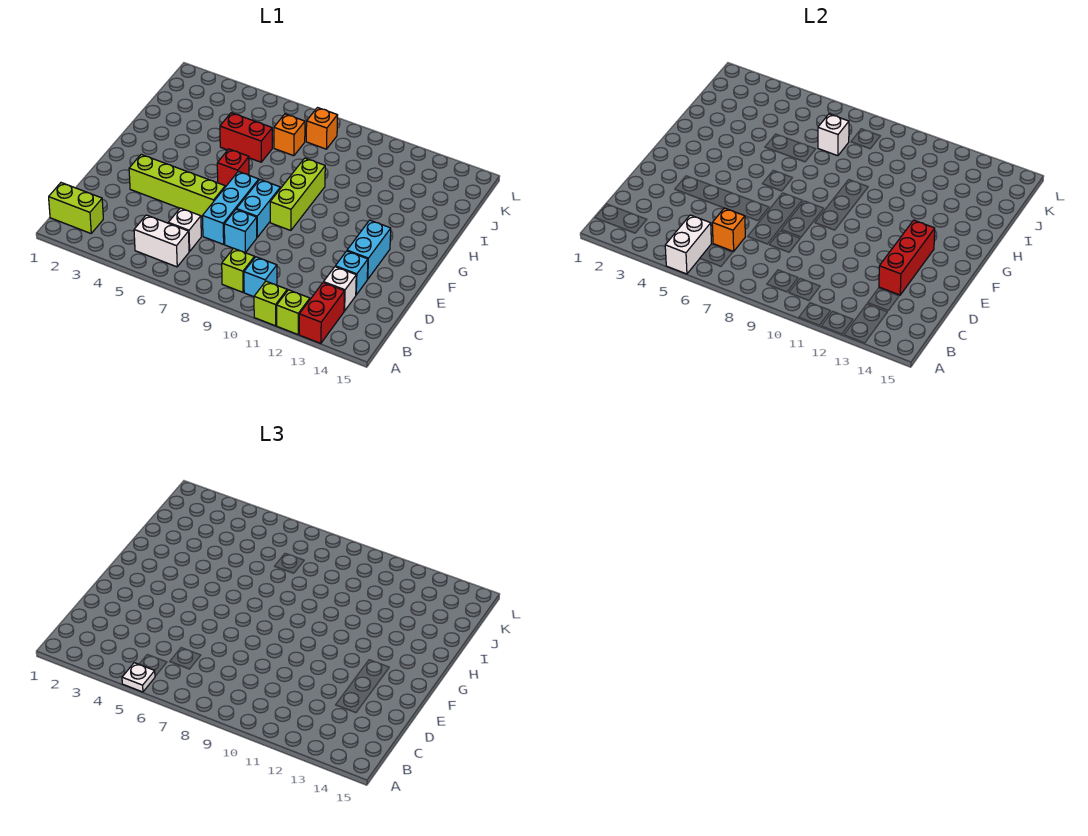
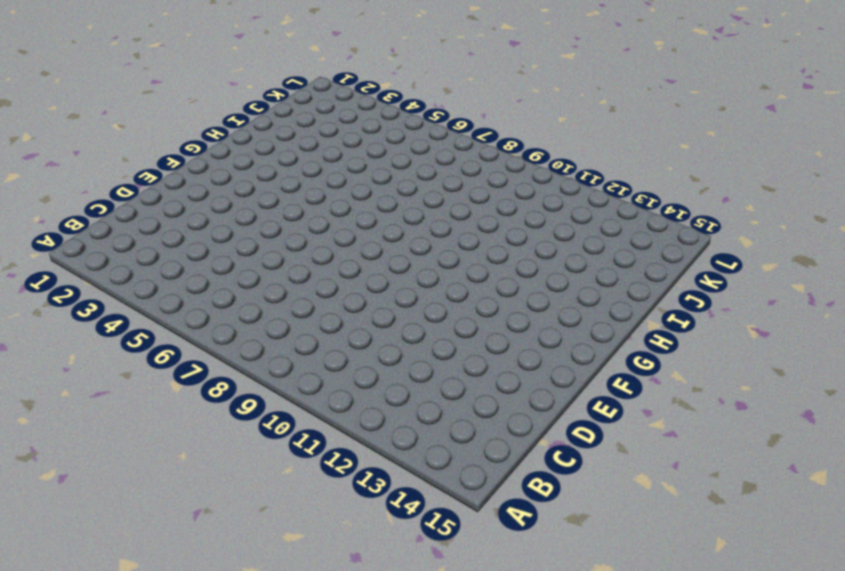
none -> lime brick A11 level 1
none -> lime brick A12 level 1
none -> red brick A13:B13 level 1

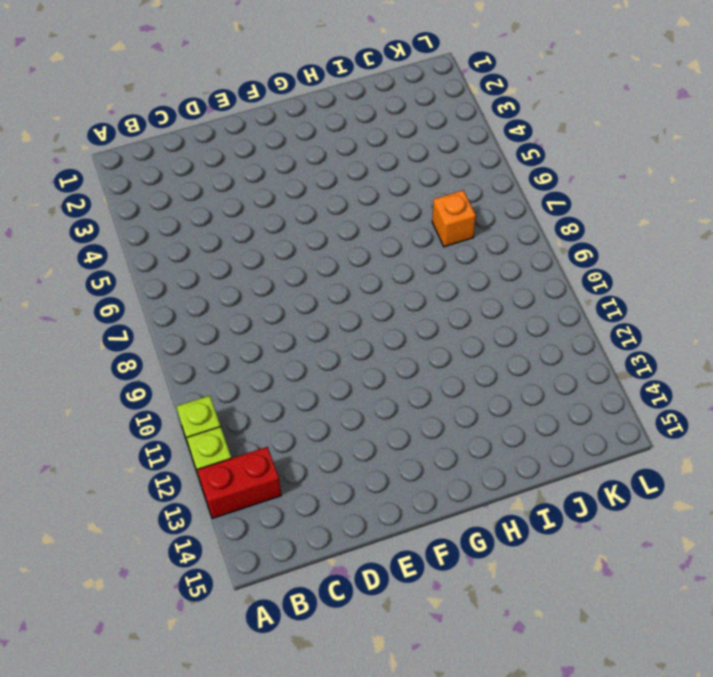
none -> lime brick B1:B2 level 1
none -> white brick B5:B6 level 1
none -> lime brick B9 level 1

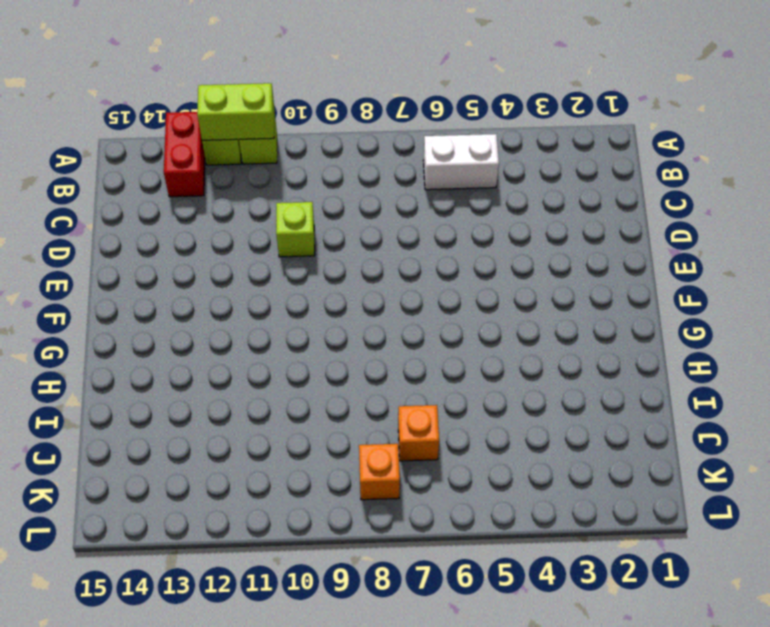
lime brick A11:A12 level 2 -> lime brick B1:B2 level 1
lime brick D10 level 1 -> lime brick B9 level 1
none -> cyan brick B10 level 1
none -> white brick C6 level 1
none -> white brick C13 level 1

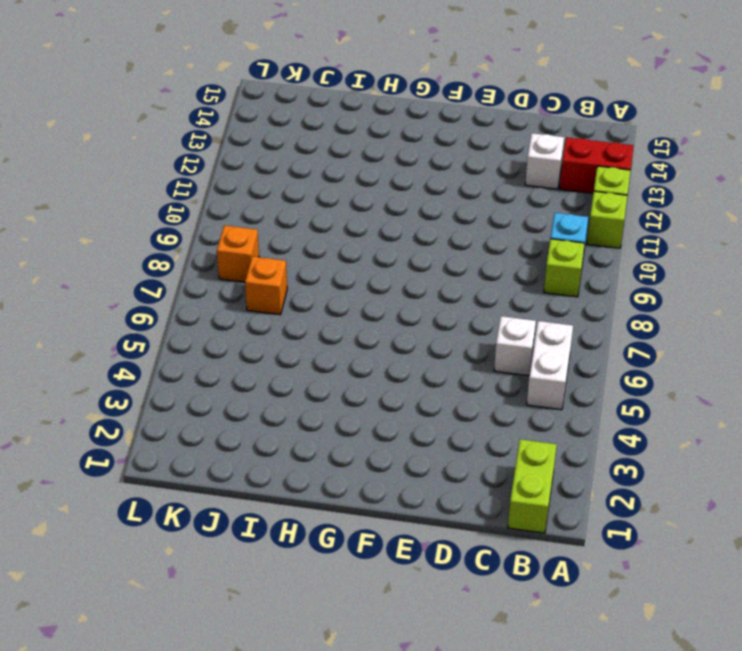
none -> cyan brick D7:F7 level 1
none -> cyan brick D8 level 1
none -> cyan brick D13 level 1

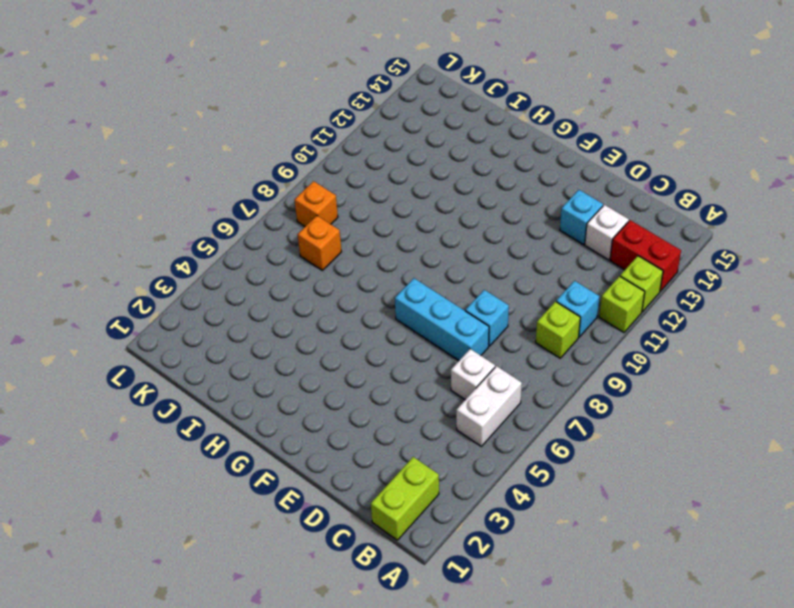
none -> lime brick E3:E6 level 1
none -> cyan brick E8:F8 level 1
none -> cyan brick E13:F13 level 1

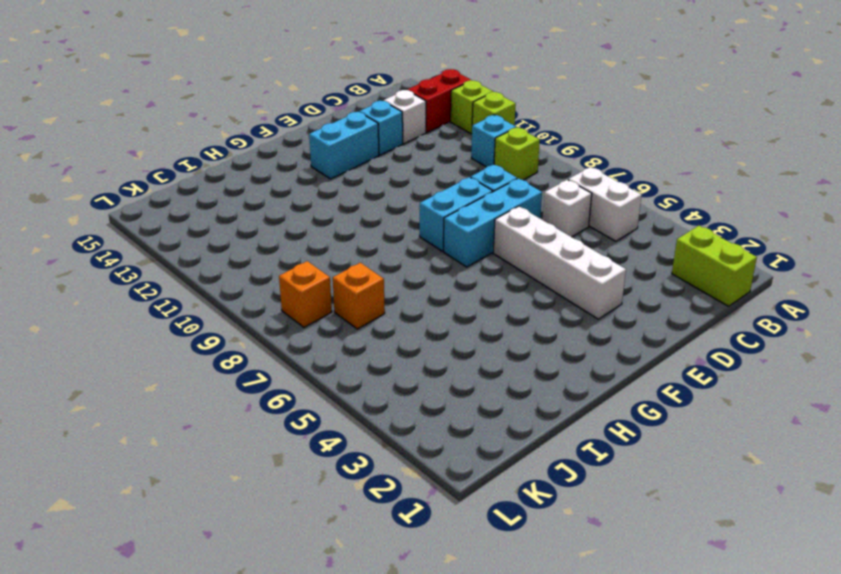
white brick E3:E6 level 1 -> lime brick E3:E6 level 1
none -> lime brick F9:H9 level 1
none -> red brick G6 level 1
none -> red brick I5:I6 level 1

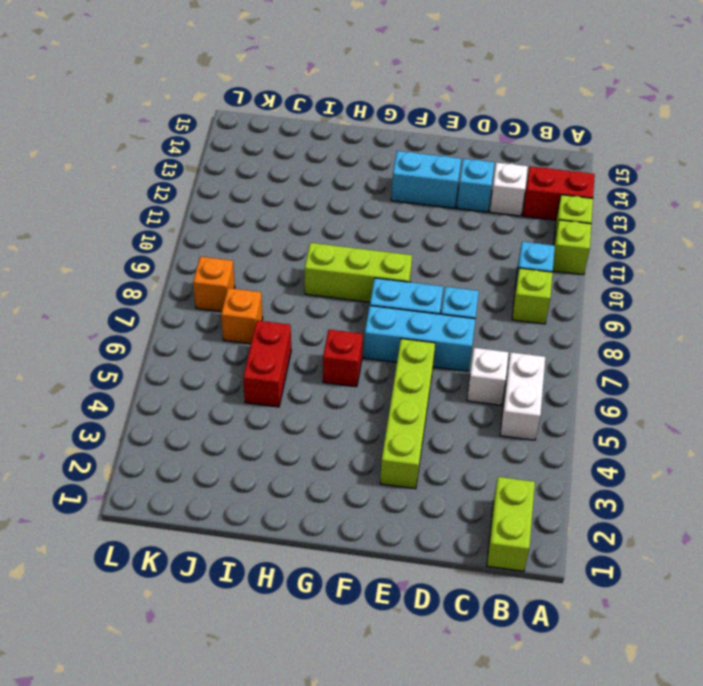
none -> white brick A5:B5 level 2
none -> orange brick C6 level 2
none -> red brick D13:F13 level 2

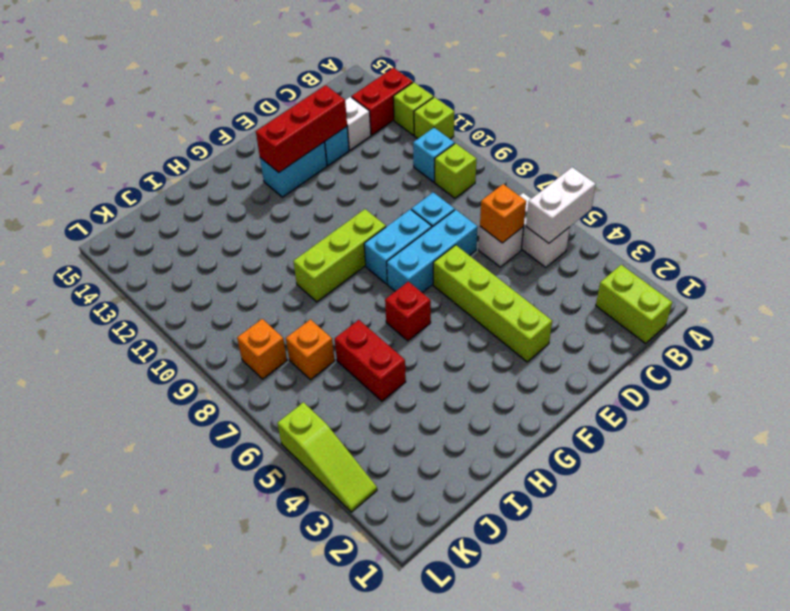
lime slope L3:L5 level 1 top 5 -> none
none -> white brick J7 level 2
none -> white plate A5 level 3

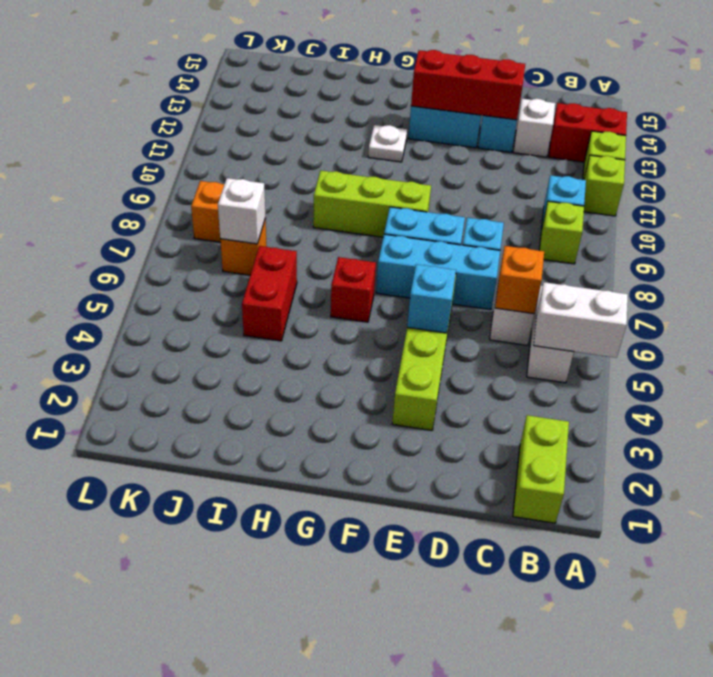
cyan brick E5 level 2 -> none
white plate G12 level 1 -> white plate A5 level 3

